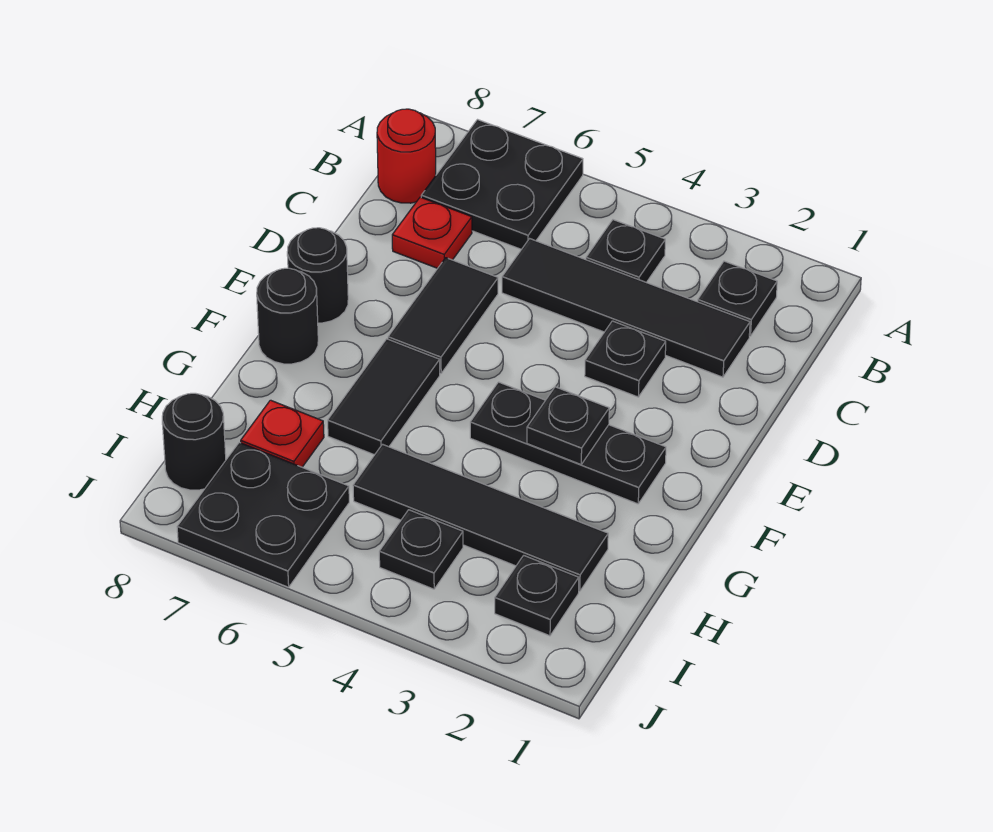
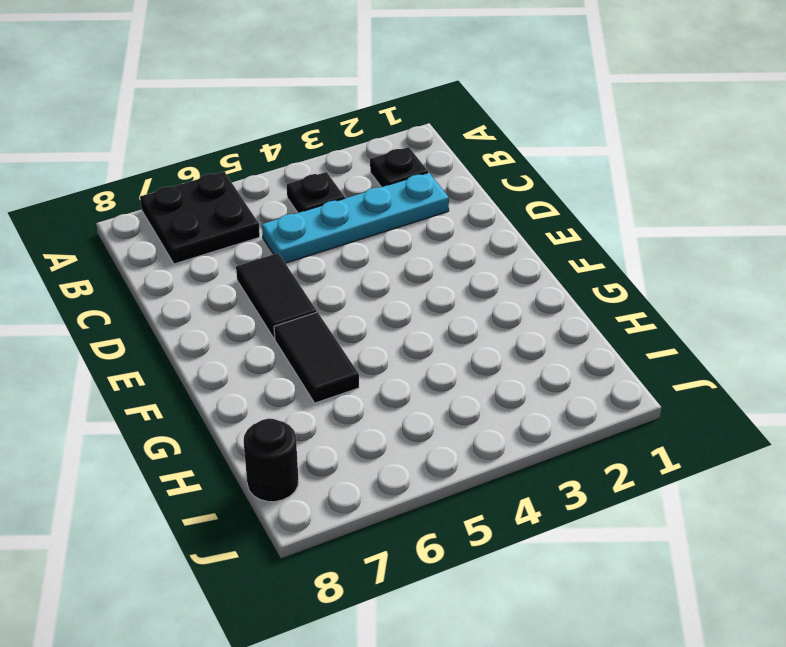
cyan plate C2:C5 level 1 -> black tile C2:C5 level 1
none -> red round brick B8 level 1
none -> red plate C7 level 1
none -> black plate D3 level 1

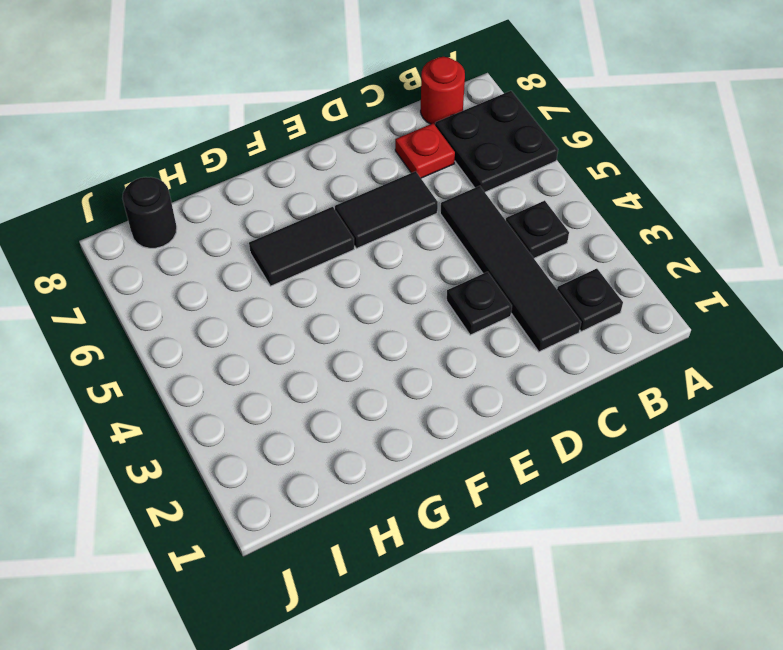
none -> black round brick E8 level 1
none -> black plate F2:F4 level 1
none -> black round brick F8 level 1

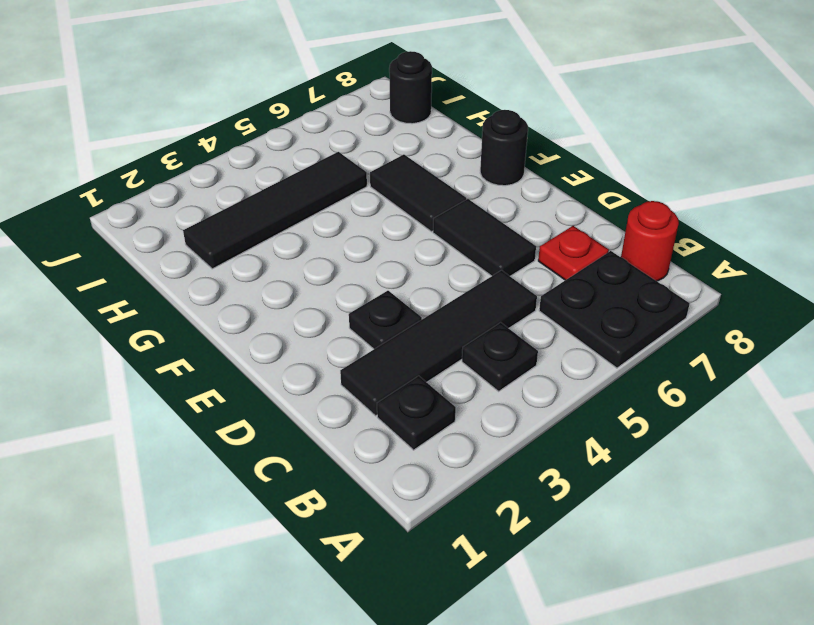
none -> black round brick E8 level 1
none -> black plate F2:F4 level 1
none -> red plate H7 level 1

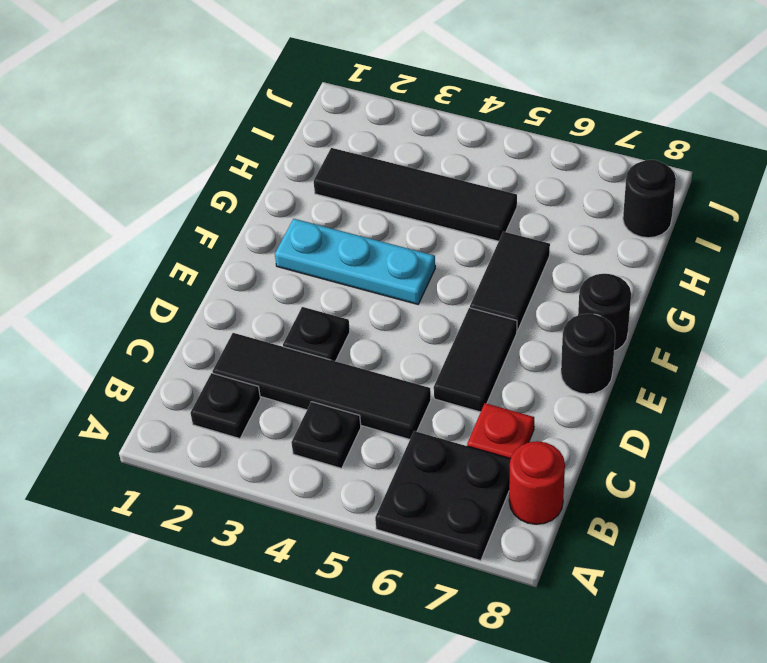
cyan plate F2:F4 level 1 -> black plate F2:F4 level 1
none -> red plate H7 level 1
none -> black plate I2 level 1
none -> black plate I4 level 1

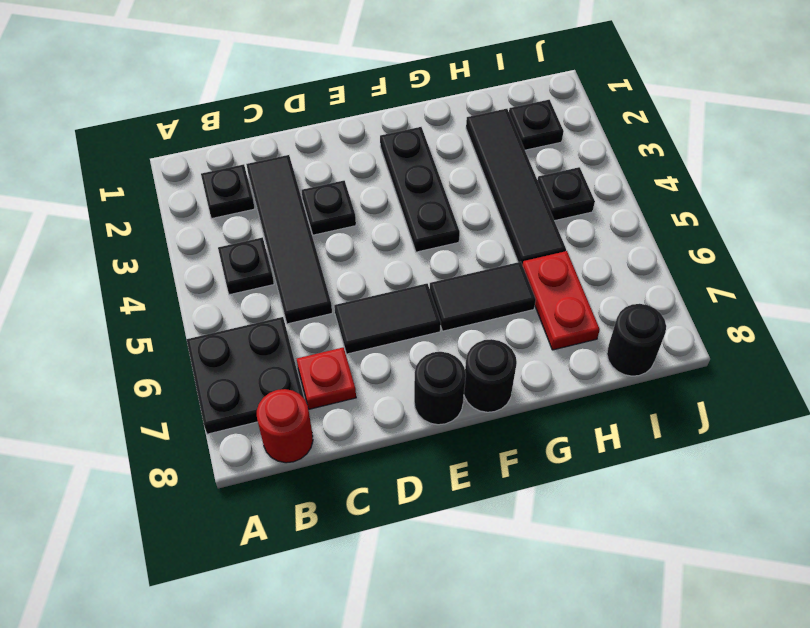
red plate H6:H7 level 1 -> red plate H7 level 1
none -> black plate I6:J7 level 1
none -> black plate F3 level 2

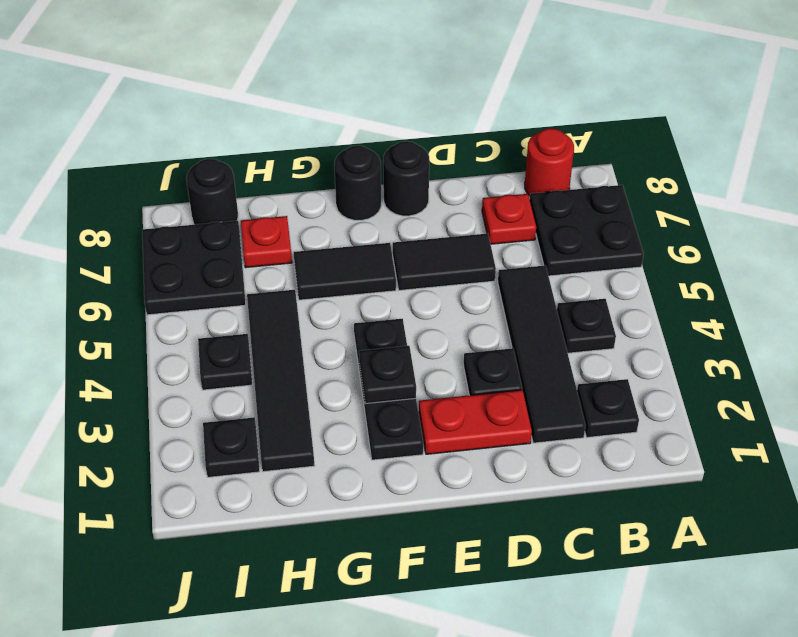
red plate D2:E2 level 1 -> none

